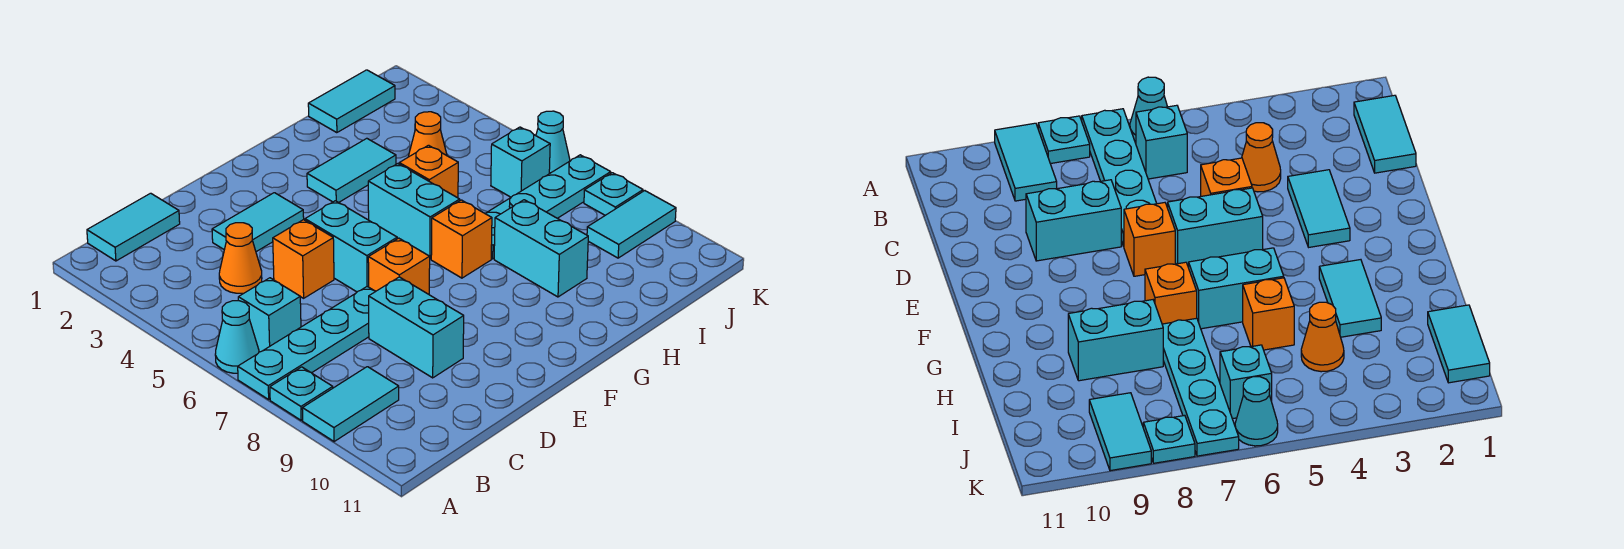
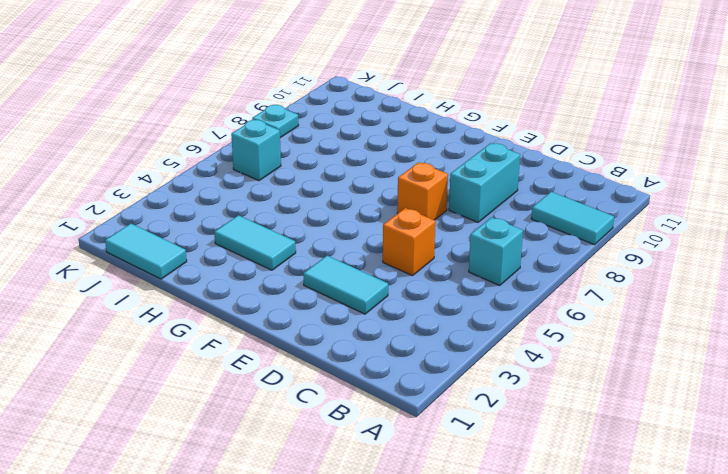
none -> cyan cone A6 level 1
none -> cyan plate A7:D7 level 1
none -> cyan plate A8 level 1

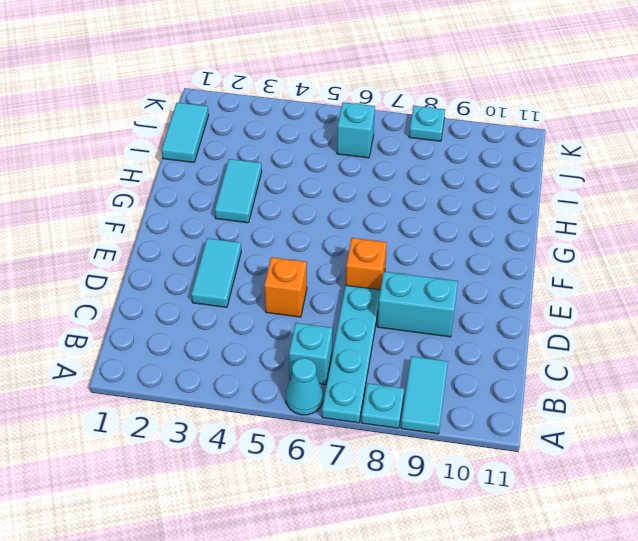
none -> cyan tile B1:C1 level 1
none -> orange cone C4 level 1
none -> cyan brick E5:E6 level 1

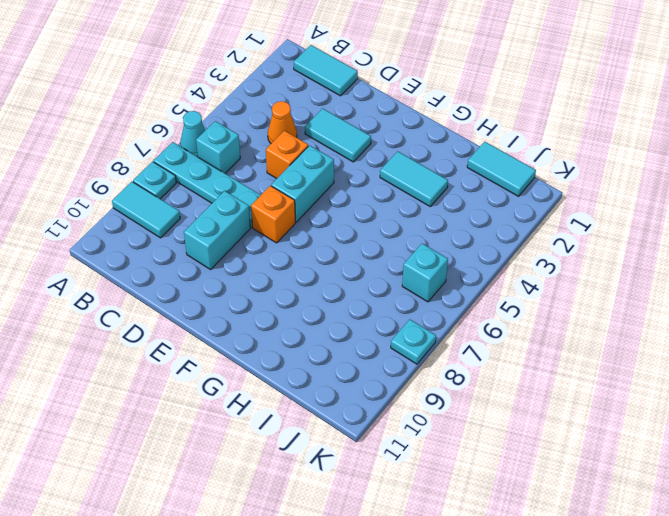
none -> cyan brick G5:G6 level 1
none -> orange brick G7 level 1
none -> orange brick H5 level 1

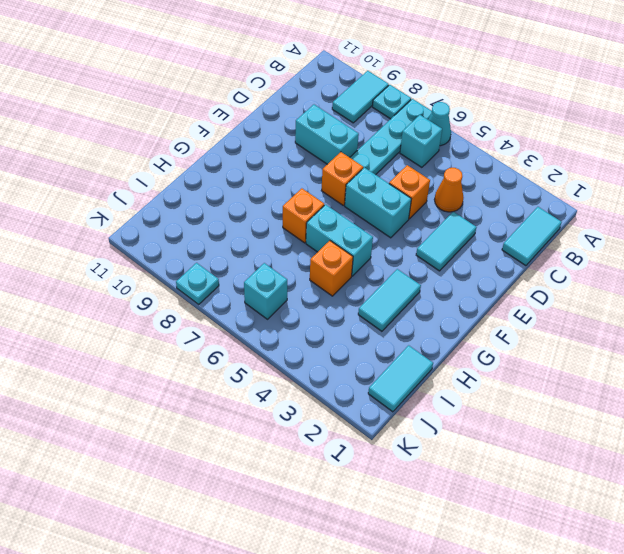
none -> cyan plate H7:K7 level 1
none -> cyan brick H8:H9 level 1
none -> orange cone I4 level 1

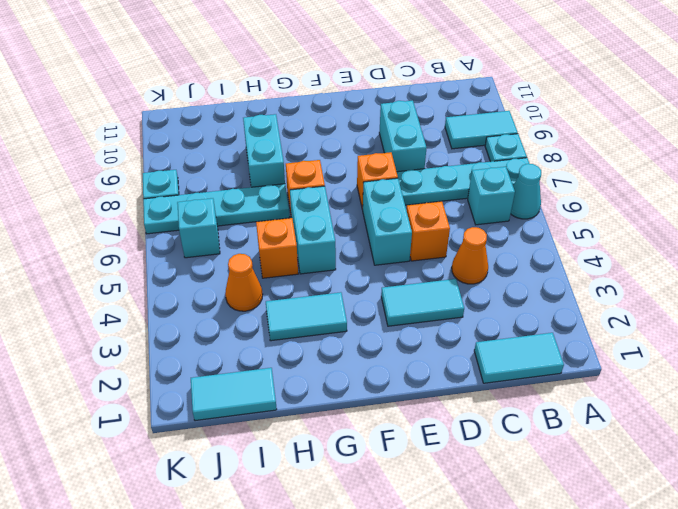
none -> cyan tile J9:K9 level 1
none -> cyan cone K6 level 1

